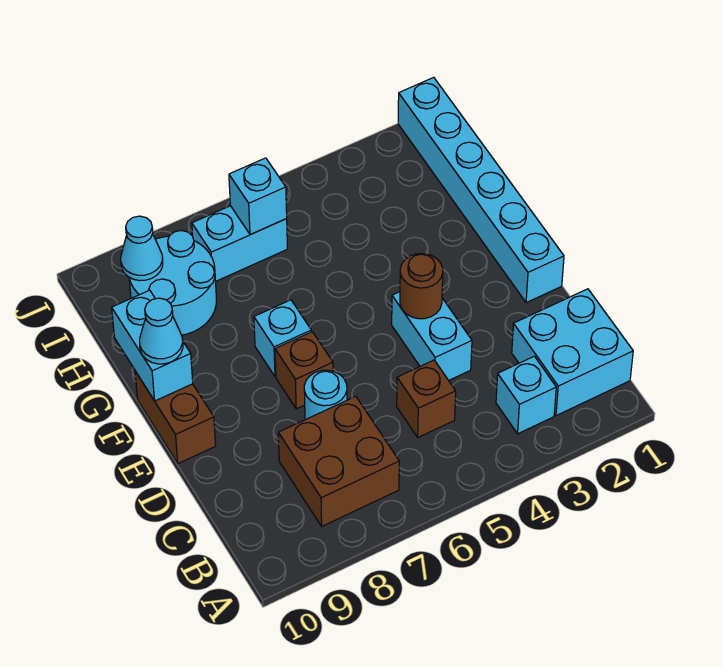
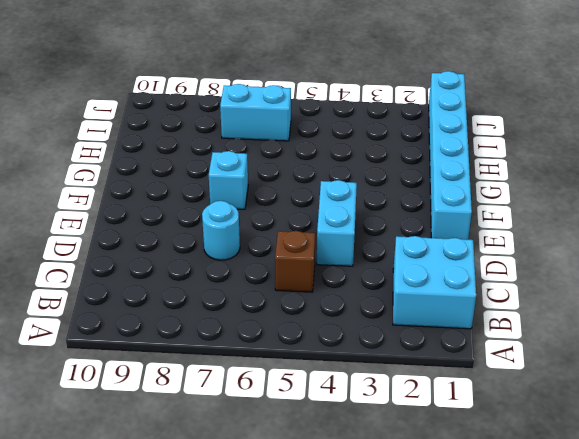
none -> cyan brick B3 level 1
none -> brown brick B7:C8 level 1
none -> brown brick E7 level 1

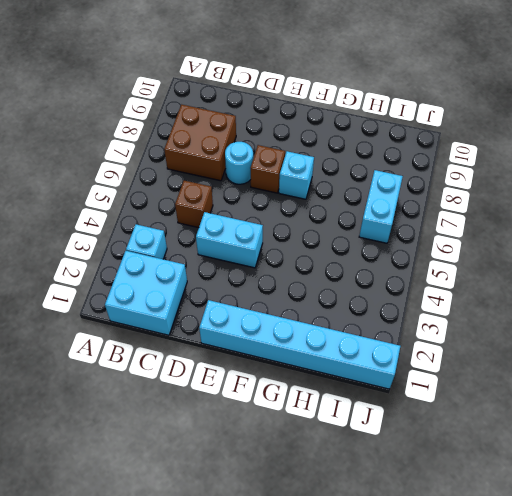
none -> brown brick E10:F10 level 1
none -> cyan round brick H8:I9 level 1
none -> brown round brick E4 level 2

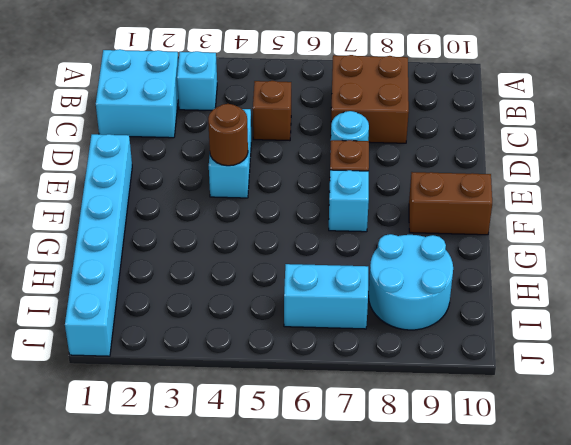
brown brick F9:F10 level 1 -> brown brick E10:F10 level 1
none -> cyan brick F10:G10 level 2
none -> cyan brick I6 level 2
none -> cyan cone I9 level 2

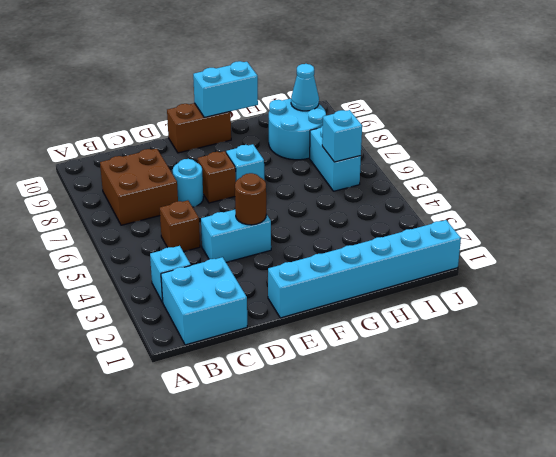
none -> cyan cone F10 level 3

